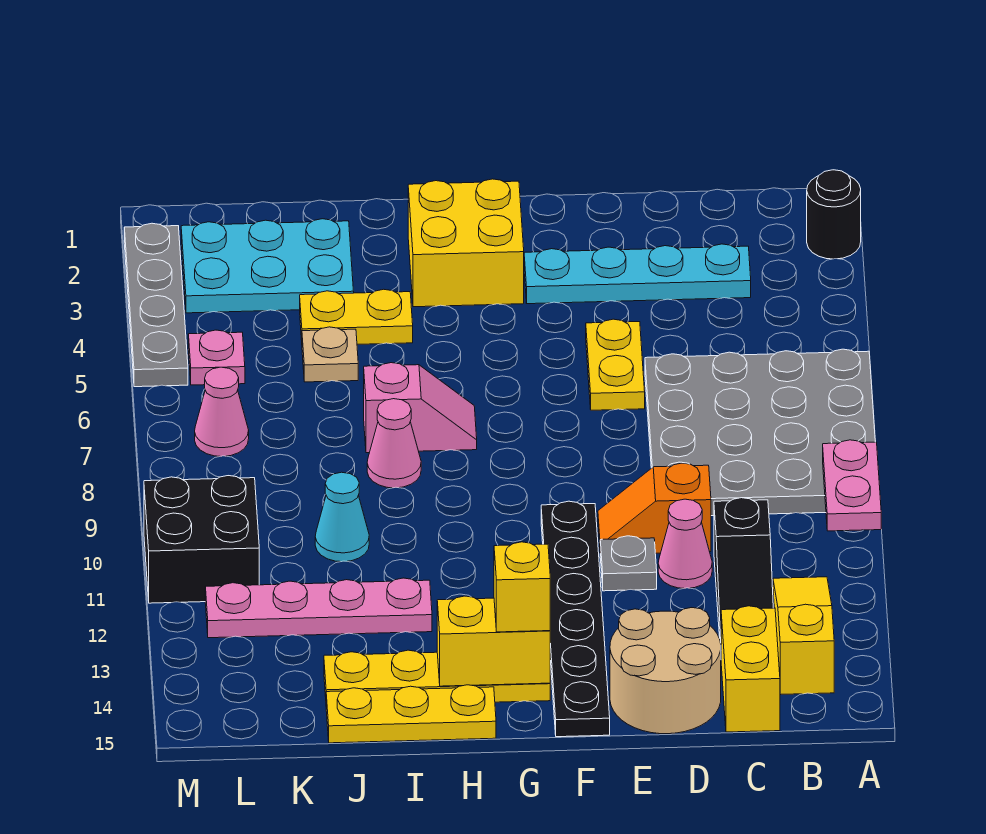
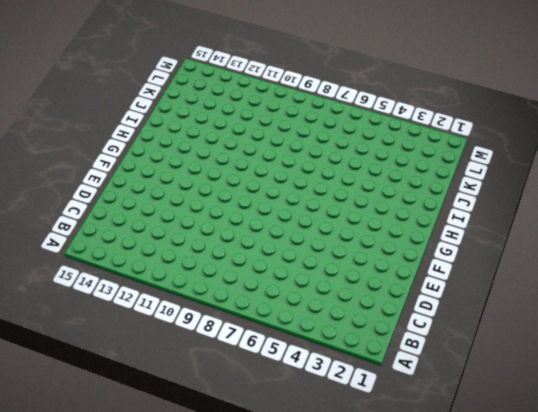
none -> black round brick A2 level 1
none -> grey plate A6:D9 level 1
none -> yellow slope B12:B14 level 1 top 14

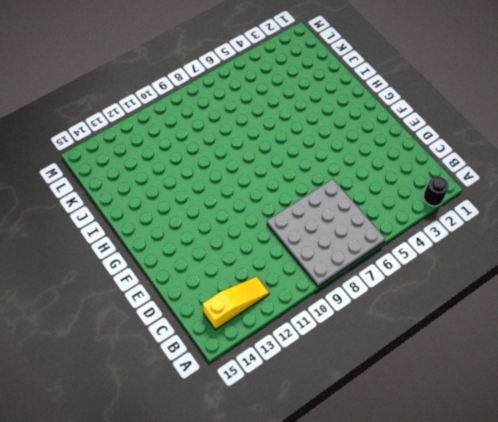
none -> cyan plate C3:F3 level 1
none -> black slope C11:C13 level 1 top 11
none -> yellow brick C14:C15 level 1

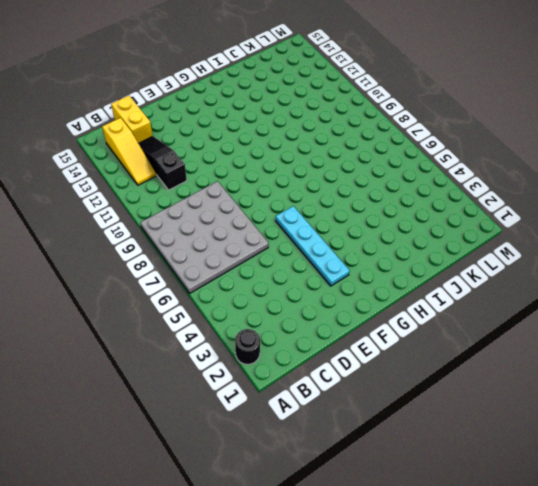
cyan plate F3:F6 level 1 -> cyan plate C3:F3 level 1
none -> orange slope D10:E10 level 1 top D
none -> pink cone D11 level 1
none -> tan round brick D14:E15 level 1

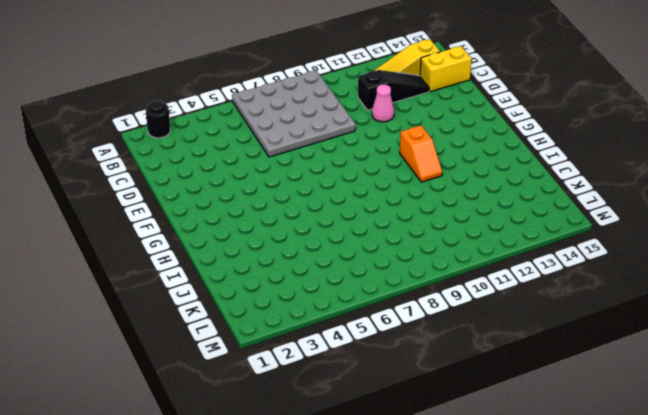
orange slope G11:H11 level 1 top G -> orange slope D10:E10 level 1 top D
none -> cyan plate C3:F3 level 1
none -> tan round brick D14:E15 level 1
none -> yellow plate E5:E6 level 1

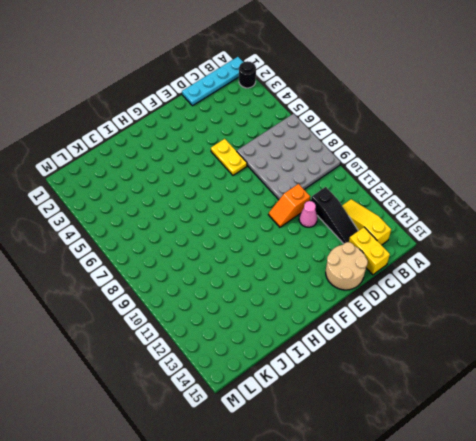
cyan plate A1:D1 level 1 -> cyan plate C3:F3 level 1
none -> grey plate E11 level 1
none -> black plate F10:F15 level 1
none -> yellow brick G2:H3 level 1

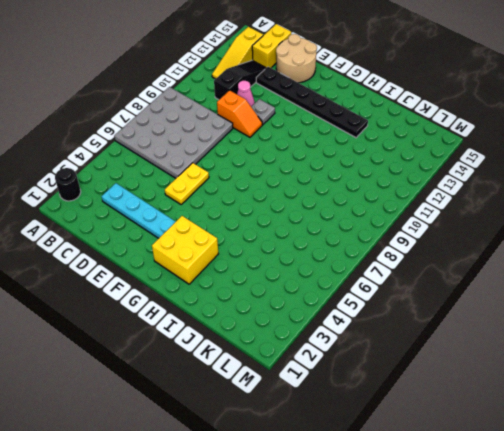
black plate D13:I13 level 1 -> black plate F10:F15 level 1
none -> yellow plate G14:J14 level 1
none -> pink slope H7:I7 level 1 top I
none -> yellow plate H15:J15 level 1

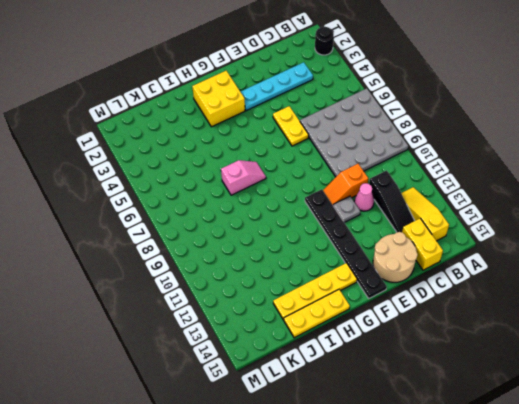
none -> yellow plate I4:J4 level 1
none -> pink cone I8 level 1
none -> pink plate I12:L12 level 1

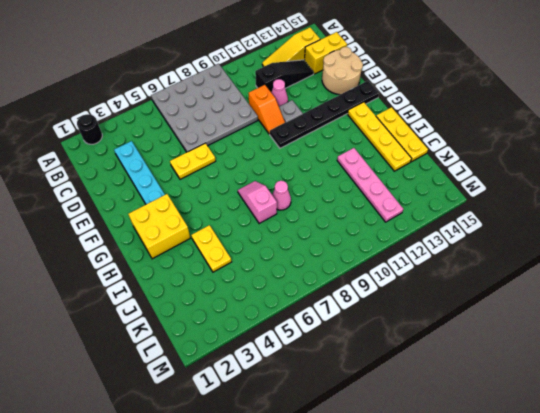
none -> cyan plate J2:L3 level 1
none -> tan plate J5 level 1
none -> cyan cone J10 level 1

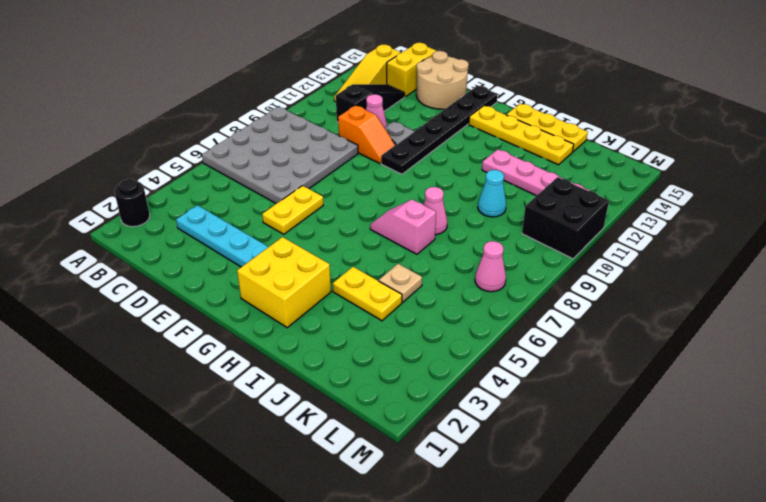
none -> cyan plate J2:L3 level 1
none -> pink plate L5 level 1
none -> grey plate M2:M5 level 1

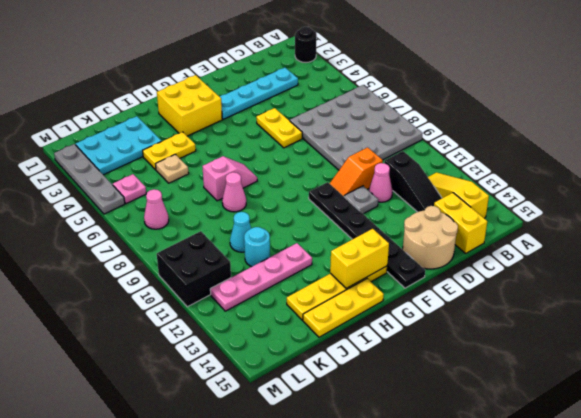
cyan round brick J11 level 1 -> none
none -> pink plate A9:A10 level 2
none -> yellow brick G14 level 3

